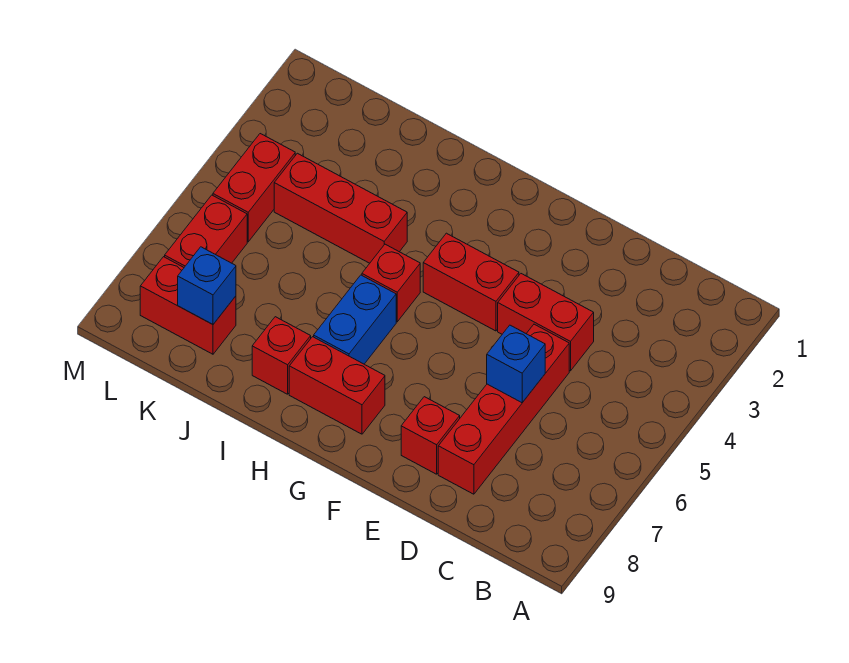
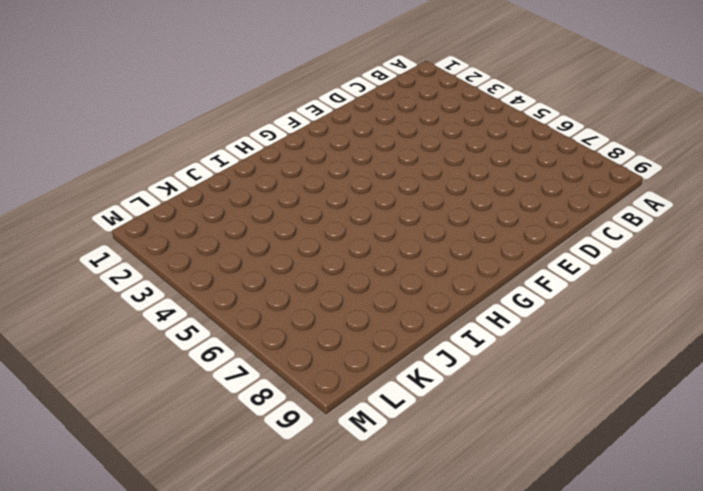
none -> red brick D4:E4 level 1
none -> red brick D5:D8 level 1
none -> red brick E8 level 1

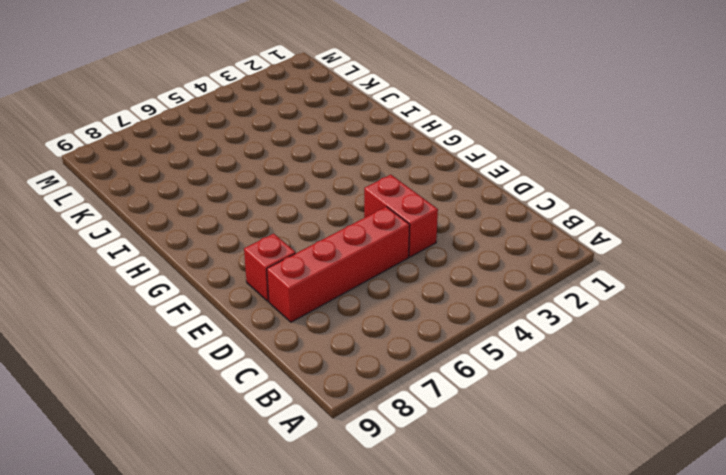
none -> red brick F4:G4 level 1
none -> red brick G8:H8 level 1
none -> red brick H5 level 1

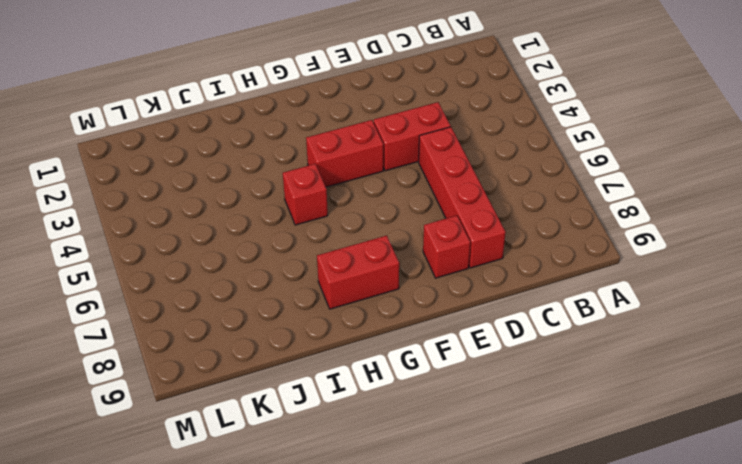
none -> blue brick H6:H7 level 1
none -> red brick I4:K4 level 1
none -> red brick I8 level 1

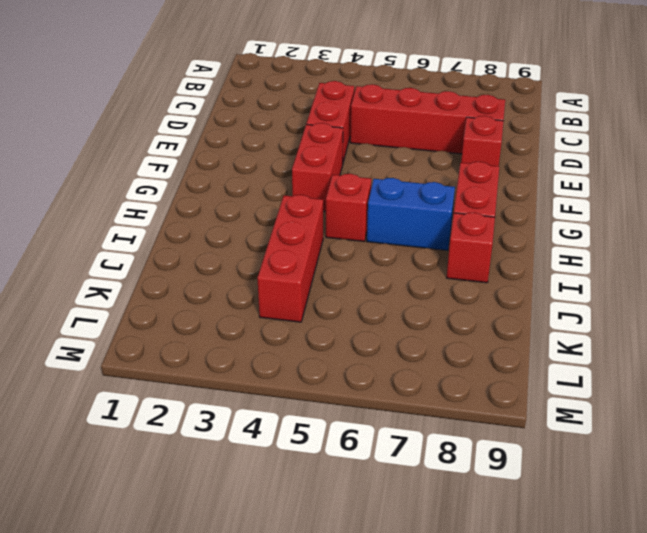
none -> red brick K8:L8 level 1
none -> red brick L4:L5 level 1
none -> red brick L6:L7 level 1

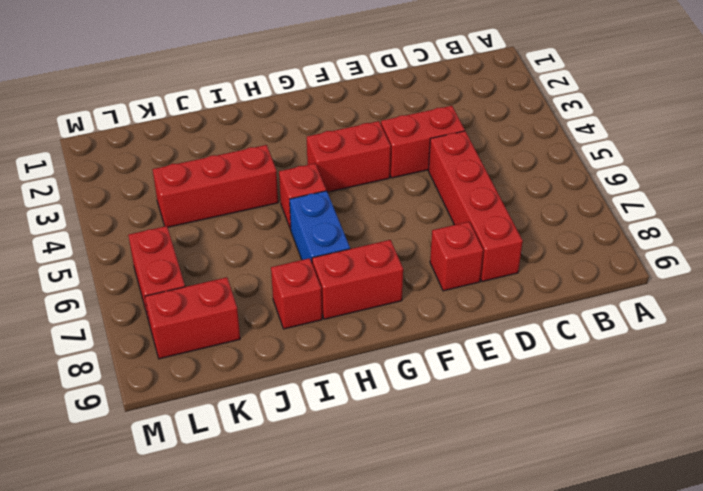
none -> red brick L4:L5 level 1
none -> blue brick D6 level 2
none -> blue brick K8 level 2

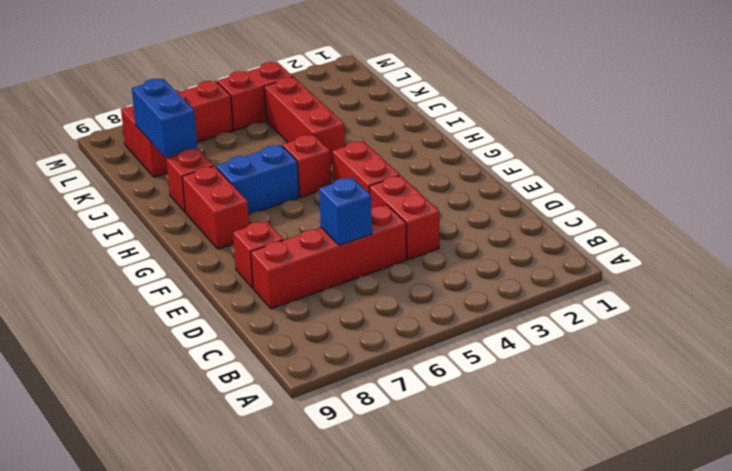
blue brick J8:K8 level 2 -> blue brick K8 level 2

